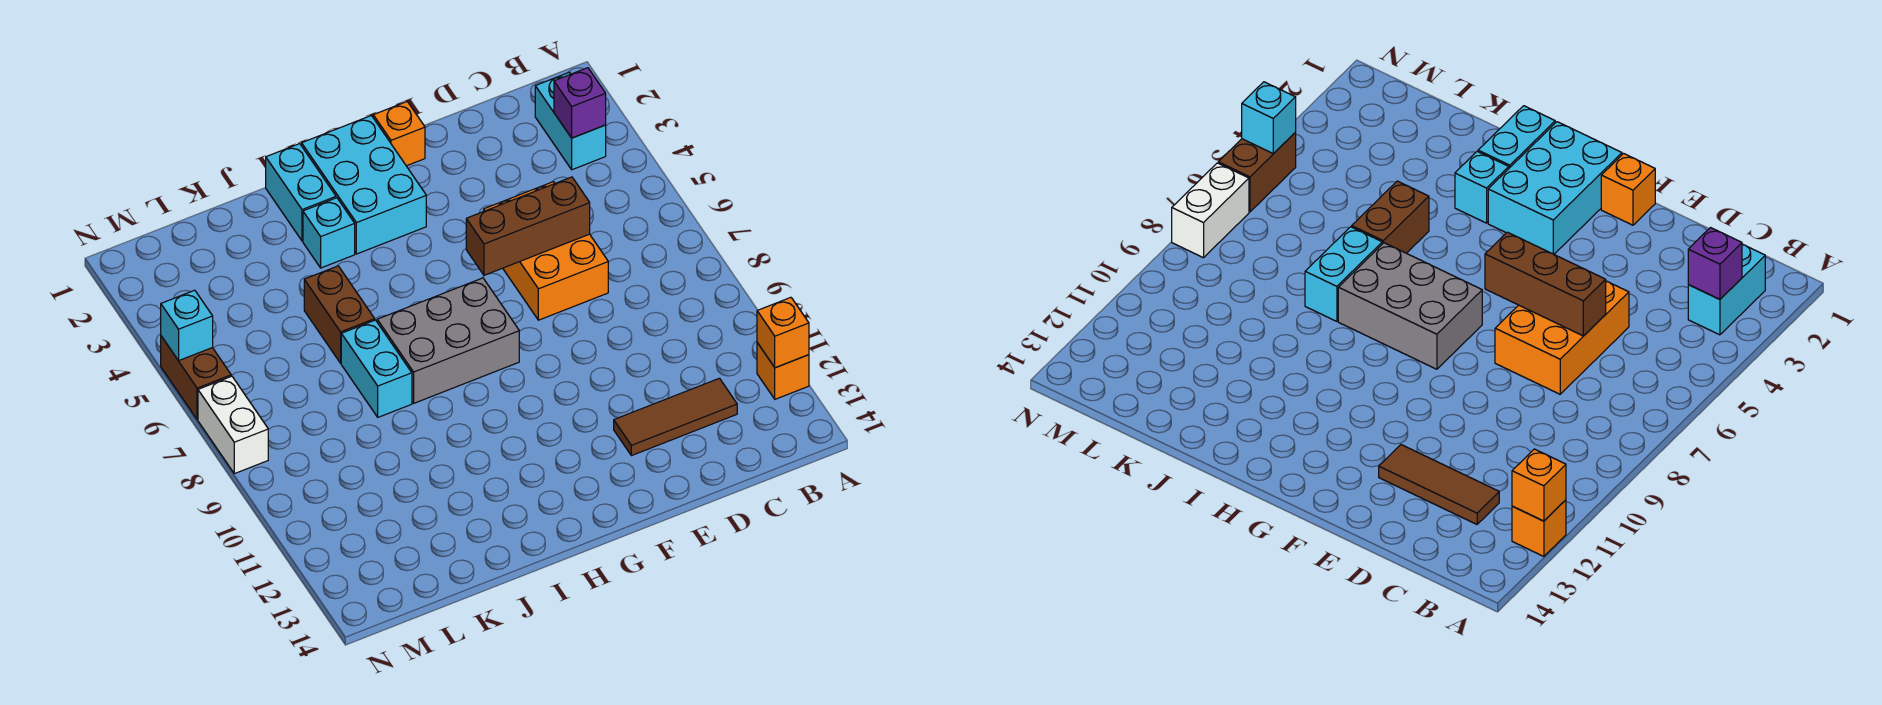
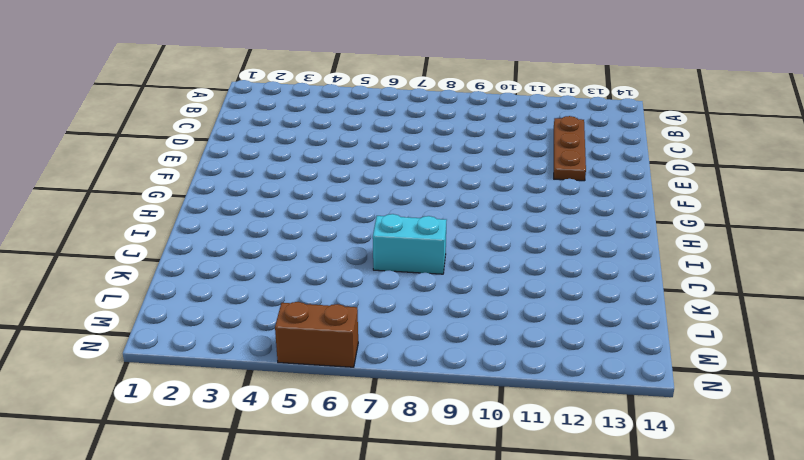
brown plate C12:E12 level 1 -> brown tile C12:E12 level 1
none -> orange brick A12 level 1
none -> cyan brick B2:B3 level 1
none -> orange brick D5:E7 level 1

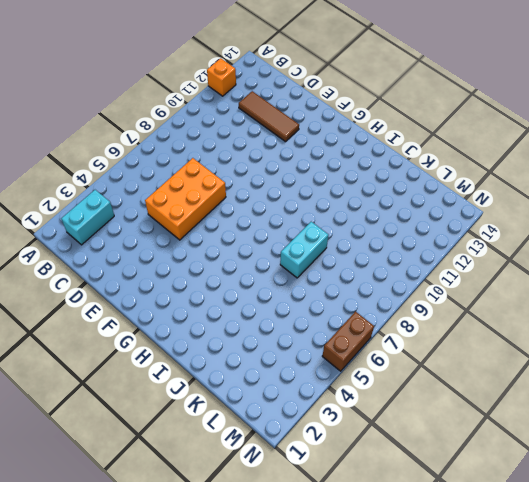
none -> orange brick F1 level 1
none -> cyan brick G1:H3 level 1
none -> grey brick G7:I8 level 1

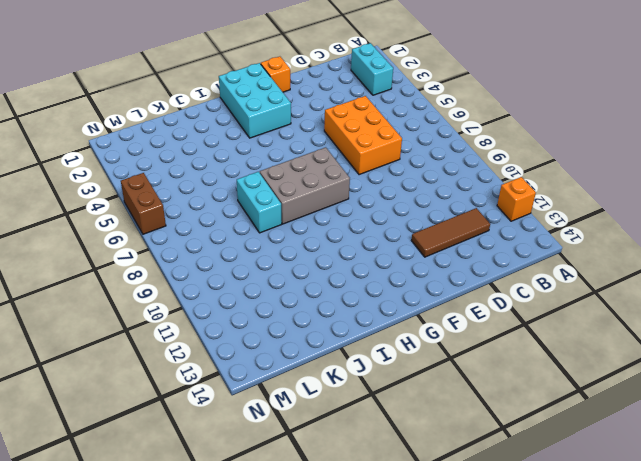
none -> cyan brick I1:I2 level 1
none -> cyan brick I3 level 1
none -> brown brick J5:J6 level 1

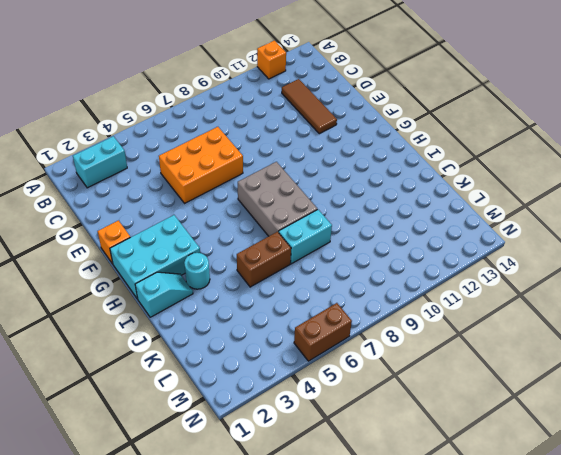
cyan slope I1:I2 level 1 top 1 -> cyan brick I1:I2 level 1
cyan round brick I3 level 1 -> cyan brick I3 level 1
none -> white brick N7:N8 level 1
none -> orange brick A12 level 2
none -> purple brick B3 level 2

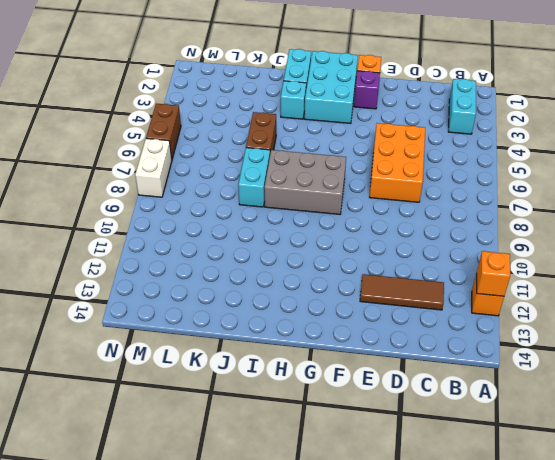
purple brick F2 level 1 -> purple brick B3 level 2
none -> brown brick D6:F6 level 2
none -> cyan brick N5 level 2

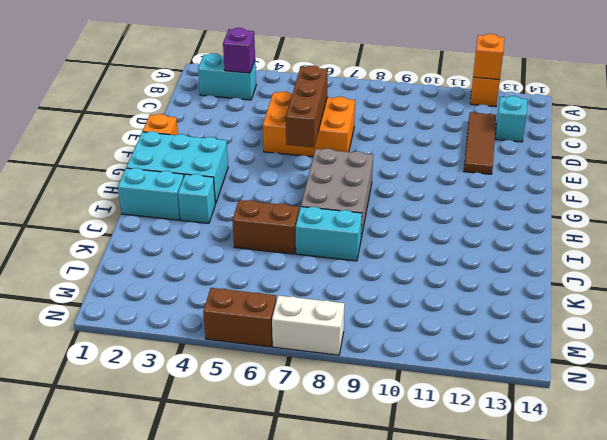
cyan brick C13 level 1 -> cyan brick N5 level 2

